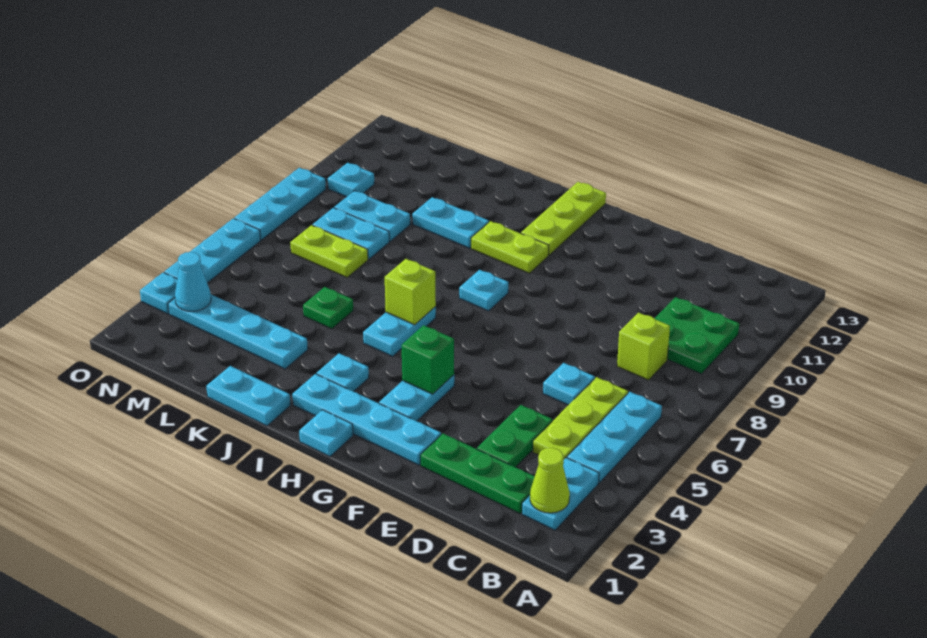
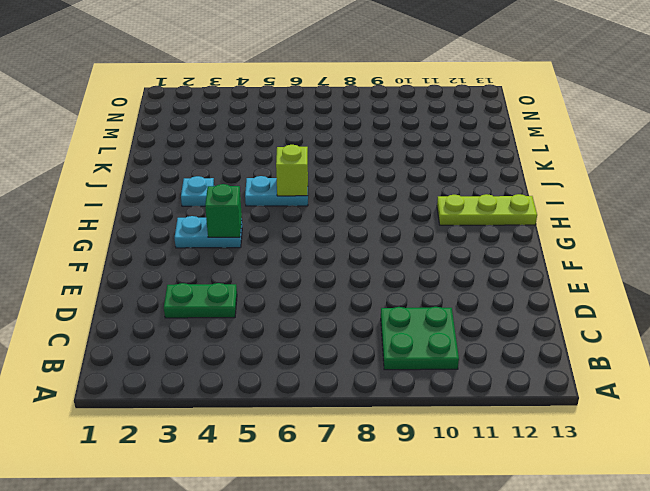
none -> cyan plate B2:B3 level 1
none -> cyan plate B4:B6 level 1
none -> green plate C2:E2 level 1
none -> lime plate C4:C6 level 1

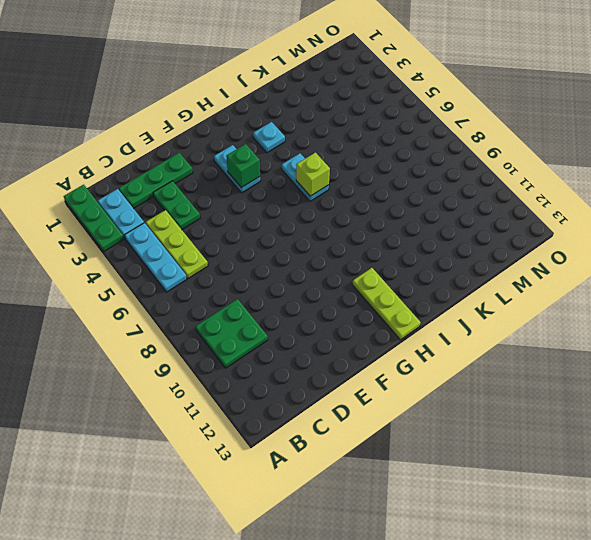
green plate A1:A3 level 1 -> none
none -> lime brick C8 level 1
none -> cyan plate D6 level 1
none -> cyan plate F2:I2 level 1
none -> cyan plate H1 level 1

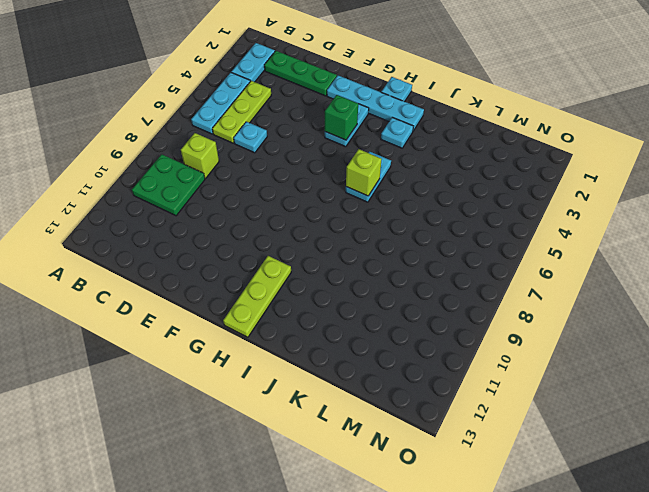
none -> green plate D3:D4 level 1
none -> cyan plate H8 level 1
none -> lime plate H10:I10 level 1
none -> cyan plate J1:K1 level 1

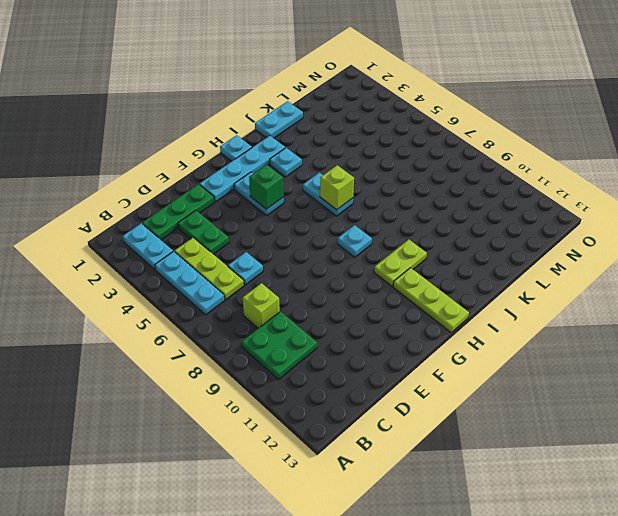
none -> cyan plate J10:K10 level 1
none -> cyan plate K3:N3 level 1
none -> green plate K5 level 1
none -> lime plate L7:M7 level 1

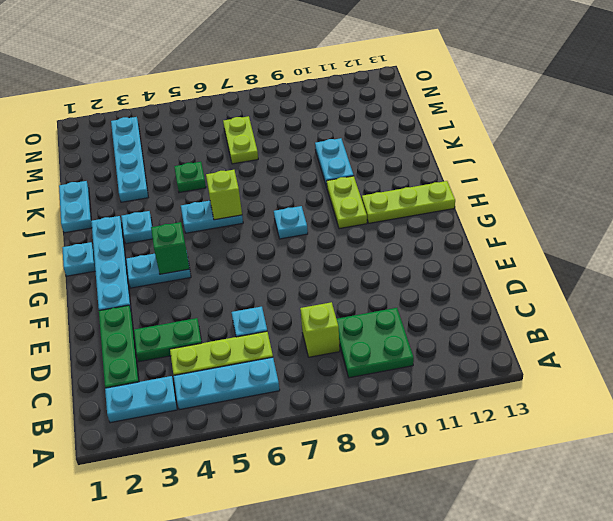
none -> cyan plate L8:M8 level 1
none -> cyan plate L9:M9 level 1
none -> cyan plate N10 level 1
none -> cyan plate O3 level 1

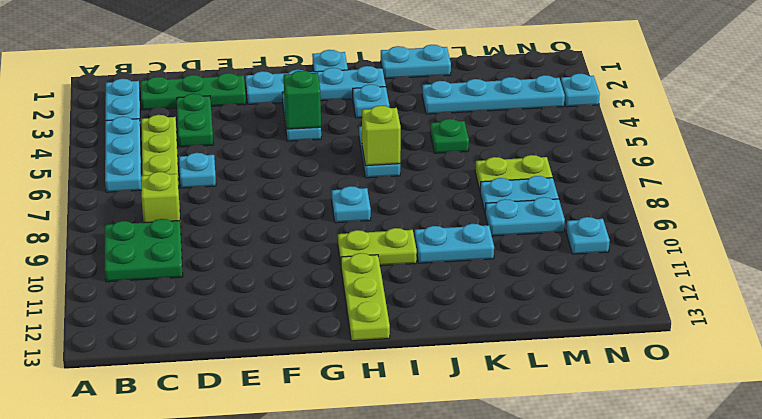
none -> cyan plate O4:O6 level 1
none -> cyan plate O7:O9 level 1
none -> lime cone B2 level 2
none -> cyan cone N3 level 2

